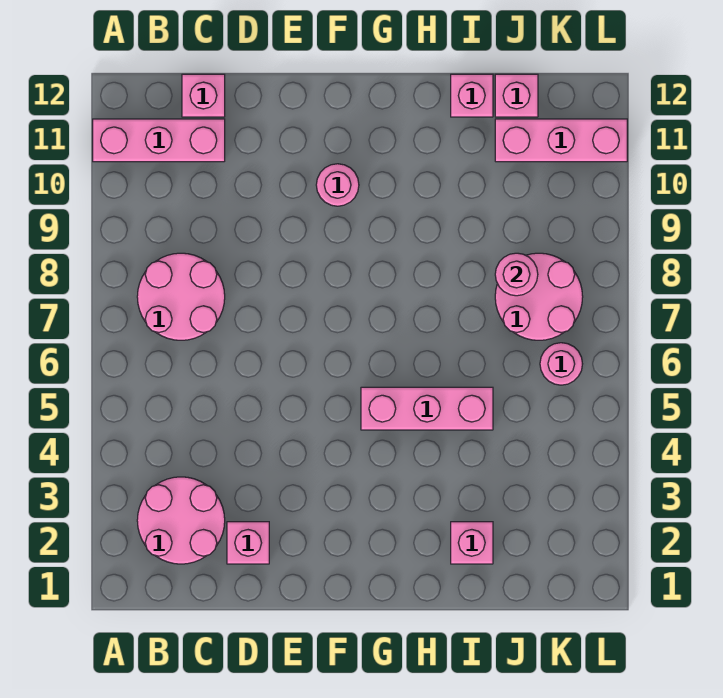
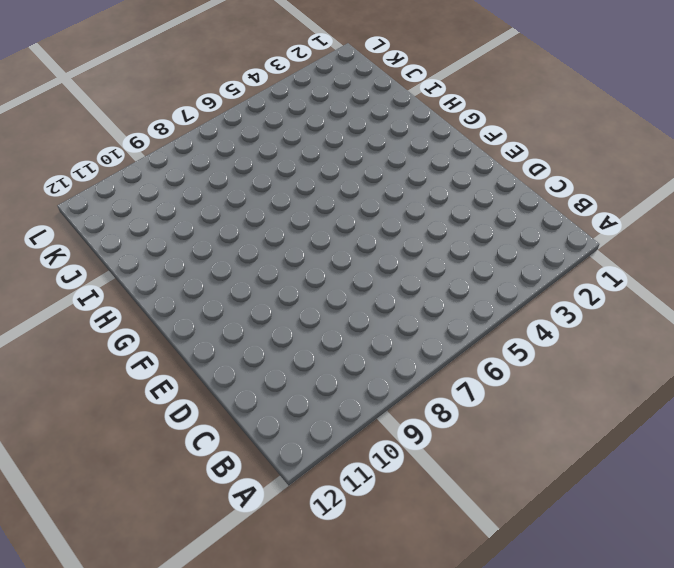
none -> pink brick A11:C11 level 1
none -> pink round brick B2:C3 level 1
none -> pink round brick B7:C8 level 1

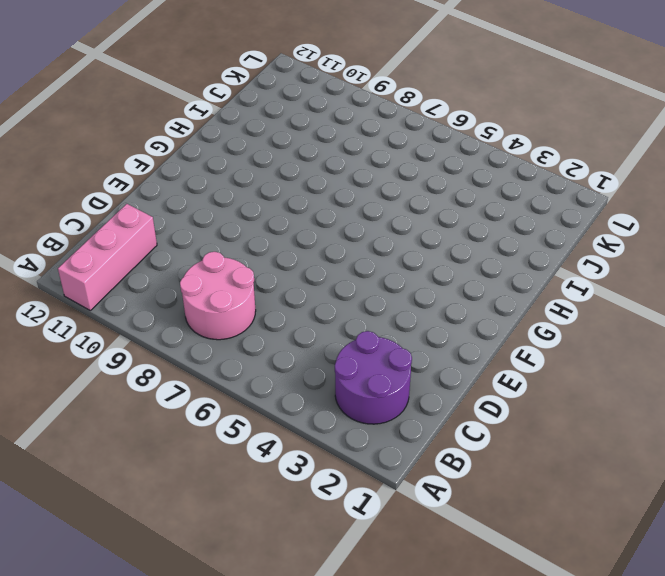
purple round brick B2:C3 level 1 -> pink round brick B2:C3 level 1
none -> pink brick C12 level 1
none -> pink brick D2 level 1
none -> pink round brick F10 level 1

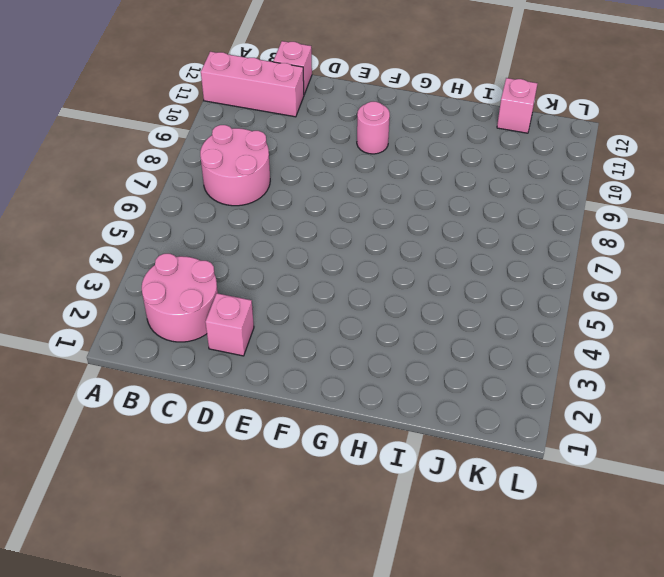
none -> pink brick G5:I5 level 1
none -> pink brick I2 level 1
none -> pink brick I12 level 1

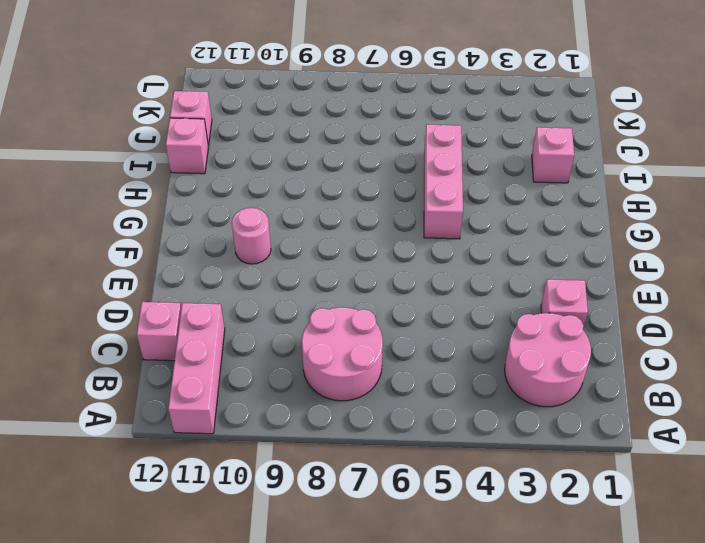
none -> pink round brick J7:K8 level 1
none -> pink brick J11:L11 level 1
none -> pink round brick K6 level 1

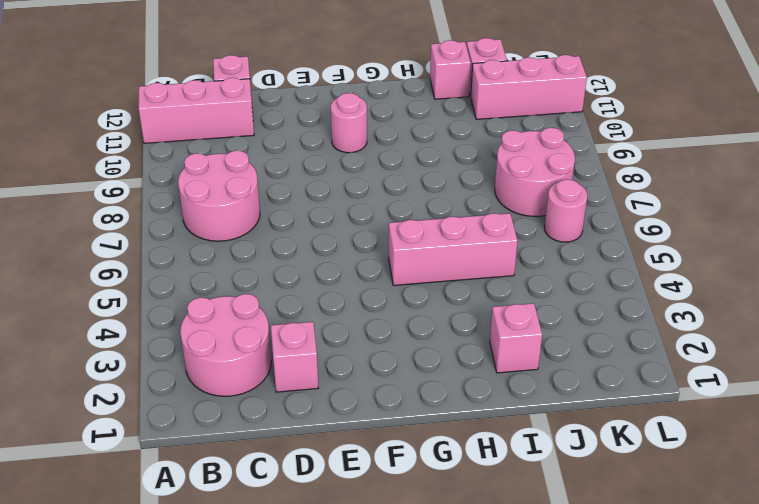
none -> pink round brick J8 level 2

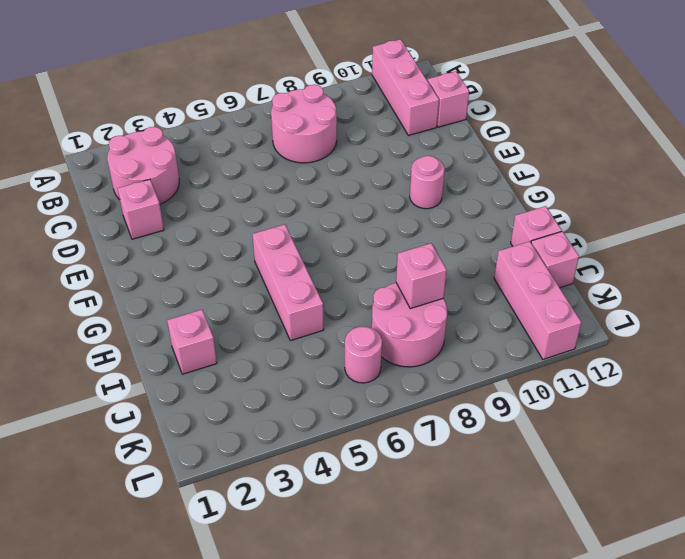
pink brick J8 level 2 -> pink round brick J8 level 2

